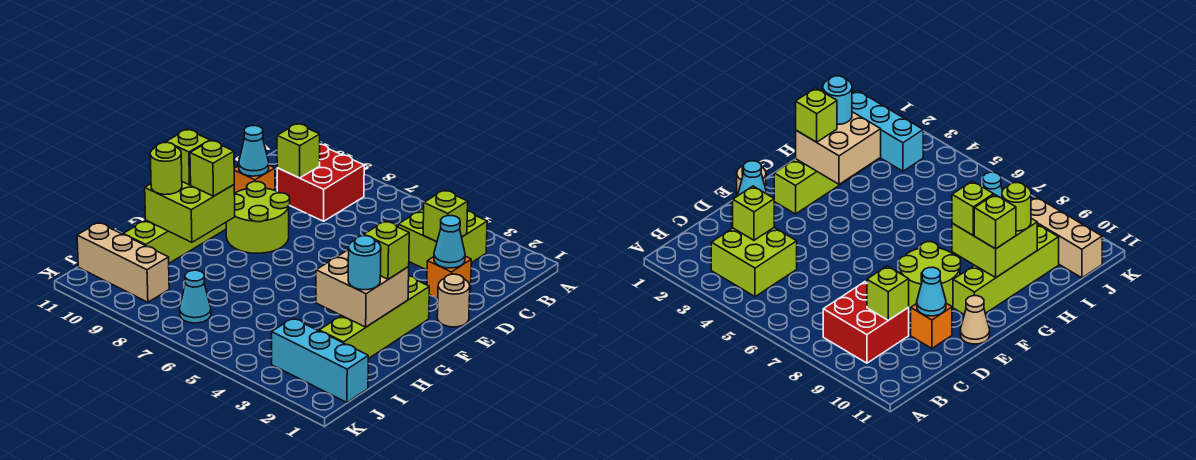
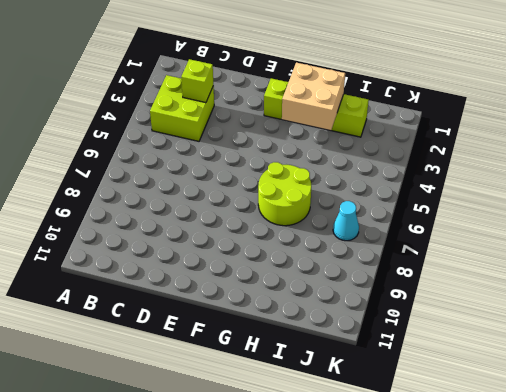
lime round brick G6:H7 level 1 -> lime round brick E8:F9 level 1
none -> red brick B8:C9 level 1
none -> orange brick D2 level 1
none -> orange brick D10 level 1

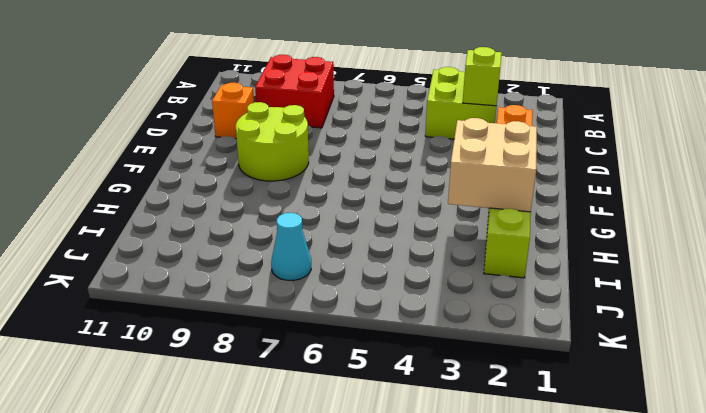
none -> tan round brick E1 level 1
none -> tan cone E11 level 1
none -> lime brick F10:I10 level 1

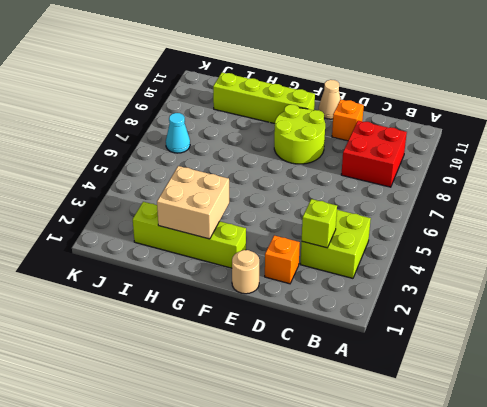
none -> cyan brick J1:J3 level 1
none -> tan brick J9:J11 level 1
none -> lime brick C9 level 2

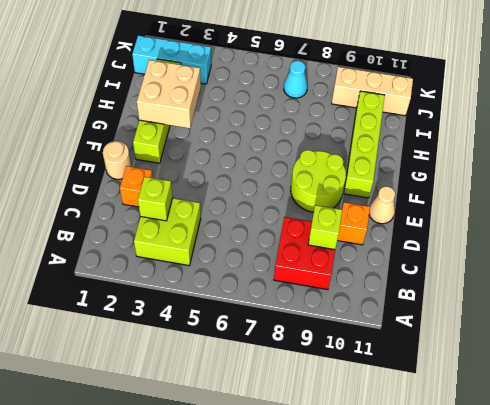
none -> cyan cone D2 level 2
none -> cyan cone D10 level 2
none -> lime brick G9:H10 level 2

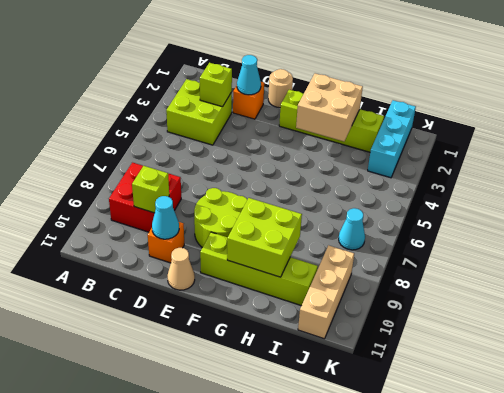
none -> lime brick G2 level 3
none -> lime brick G9 level 3
none -> lime brick G10 level 3

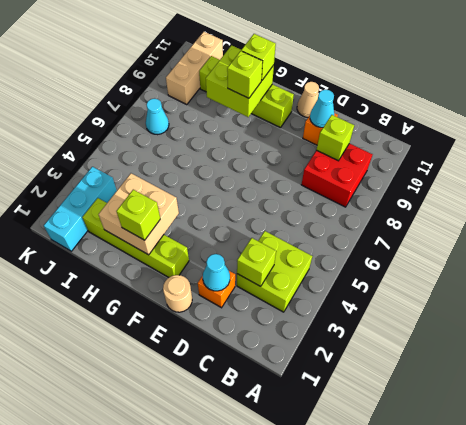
none -> lime round brick E8:F9 level 1
none -> cyan round brick H2 level 3
none -> lime round brick H10 level 3

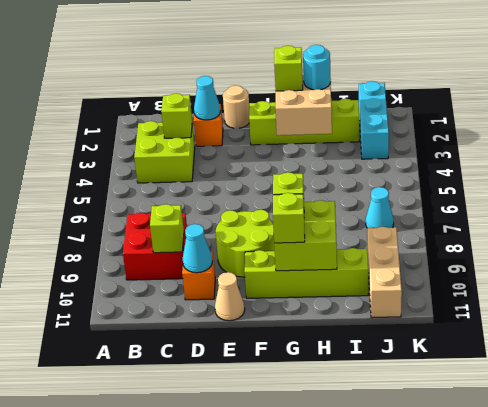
none -> lime round brick H10 level 3

